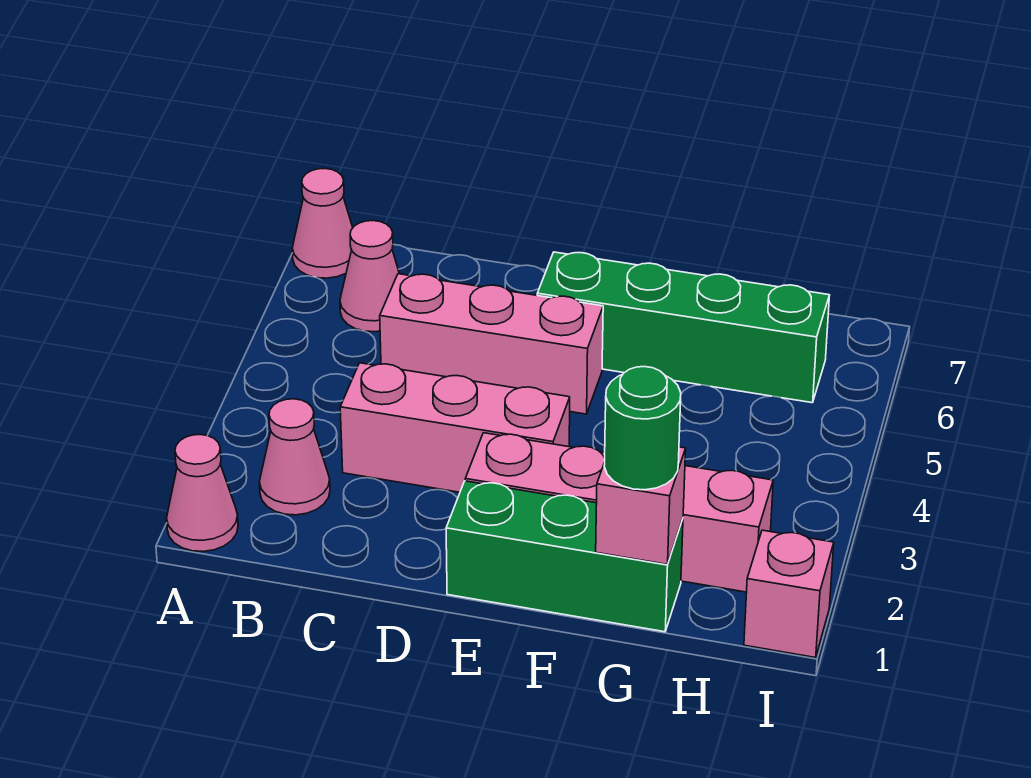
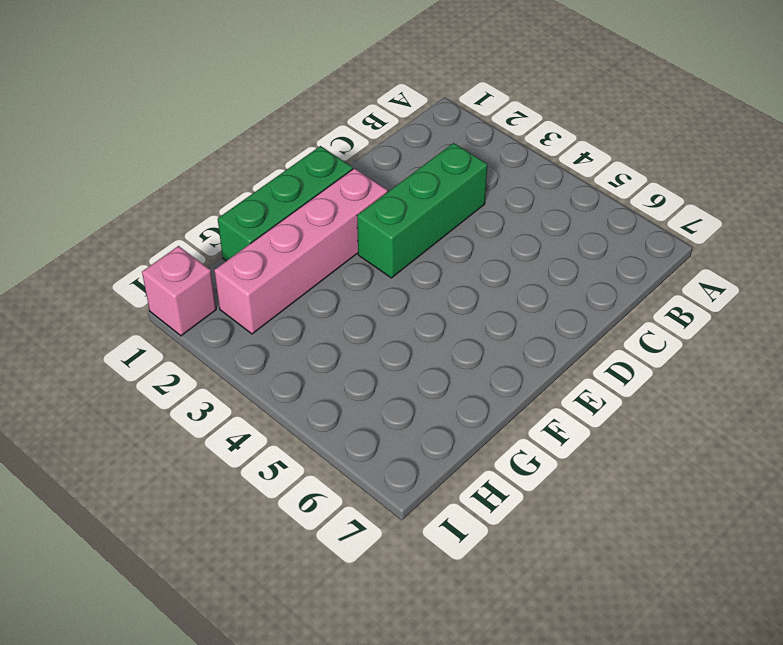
green brick C3:E3 level 1 -> pink brick C3:E3 level 1
none -> pink cone A1 level 1
none -> pink cone A7 level 1
none -> pink cone B2 level 1

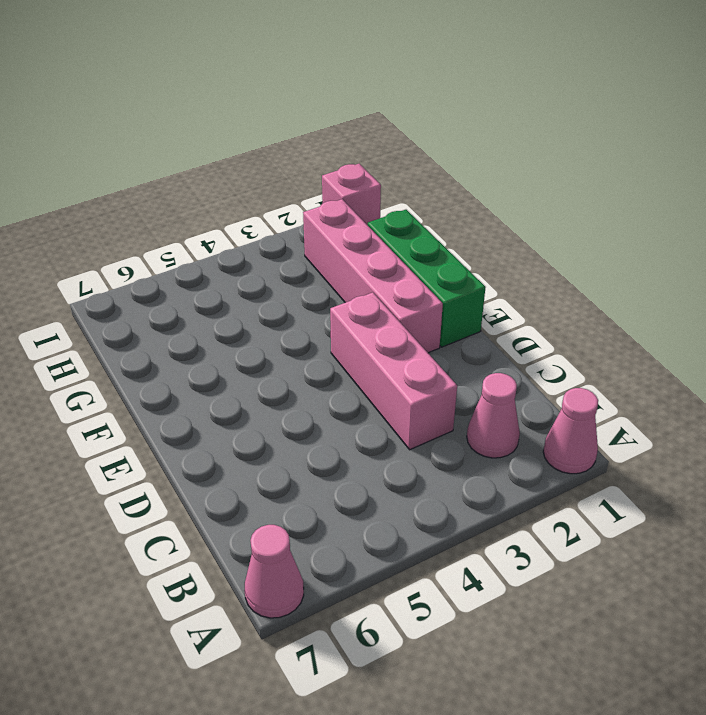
none -> pink cone B6 level 1
none -> pink brick C5:E5 level 1
none -> green brick E6:H6 level 1

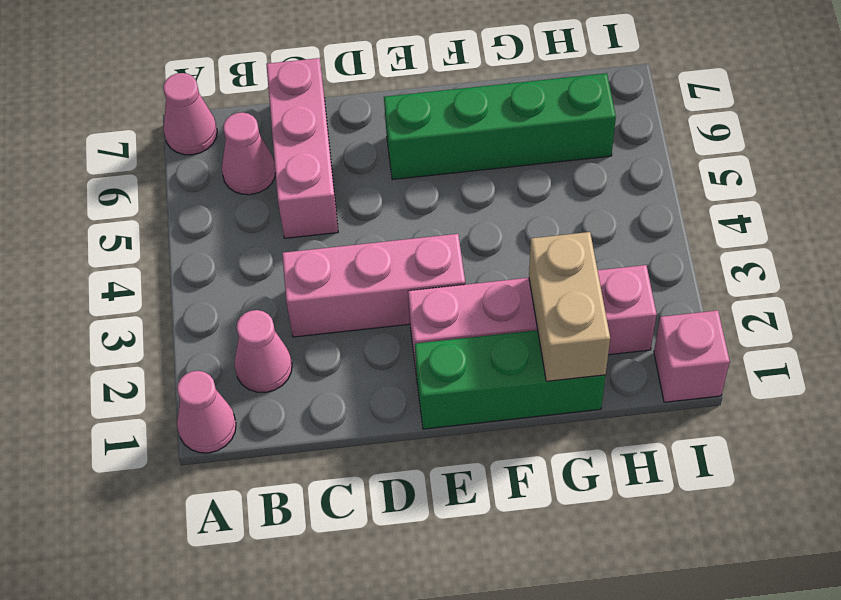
pink brick C5:C7 level 1 -> pink brick C5:E5 level 1
tan brick G1:G2 level 2 -> pink brick G1 level 2
none -> green round brick G1 level 3

